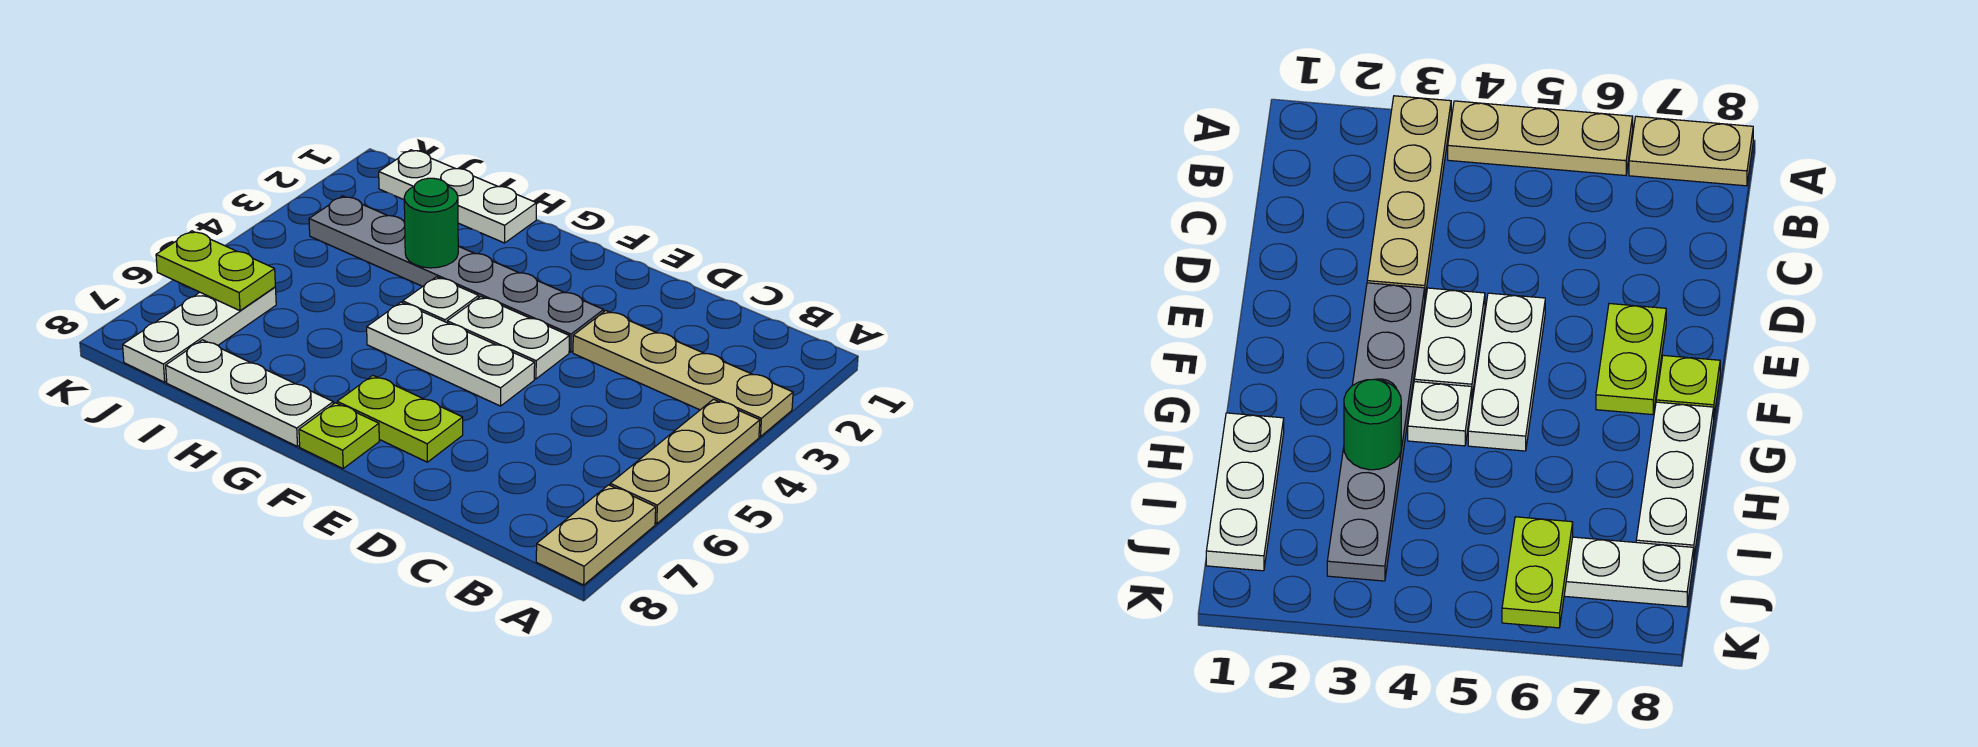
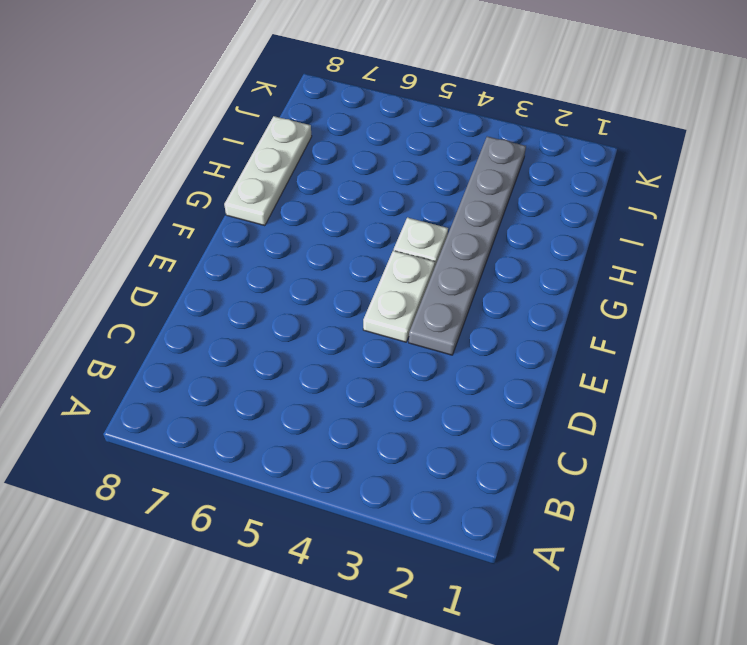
none -> tan plate A3:D3 level 1
none -> tan plate A4:A6 level 1
none -> tan plate A7:A8 level 1

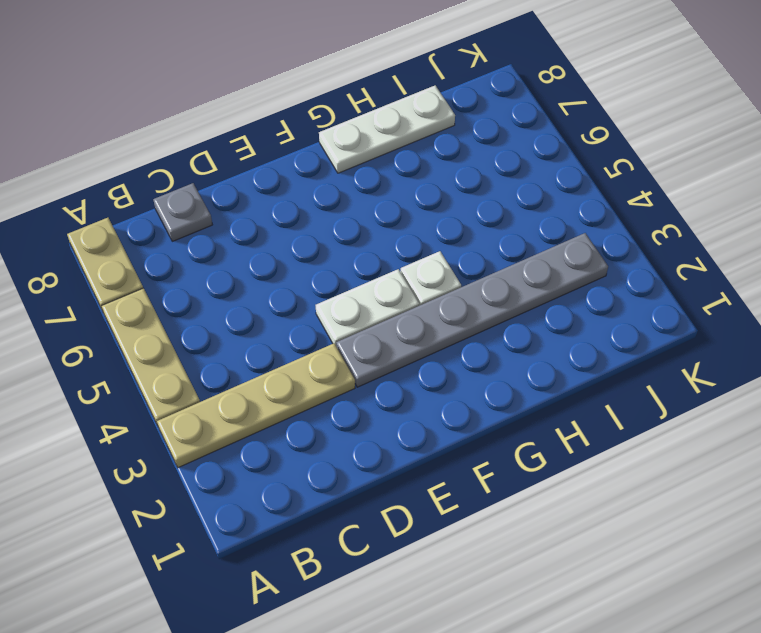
grey plate C8 level 1 -> none
none -> white plate E5:G5 level 1
none -> lime plate E7:F7 level 1
none -> lime plate F8 level 1

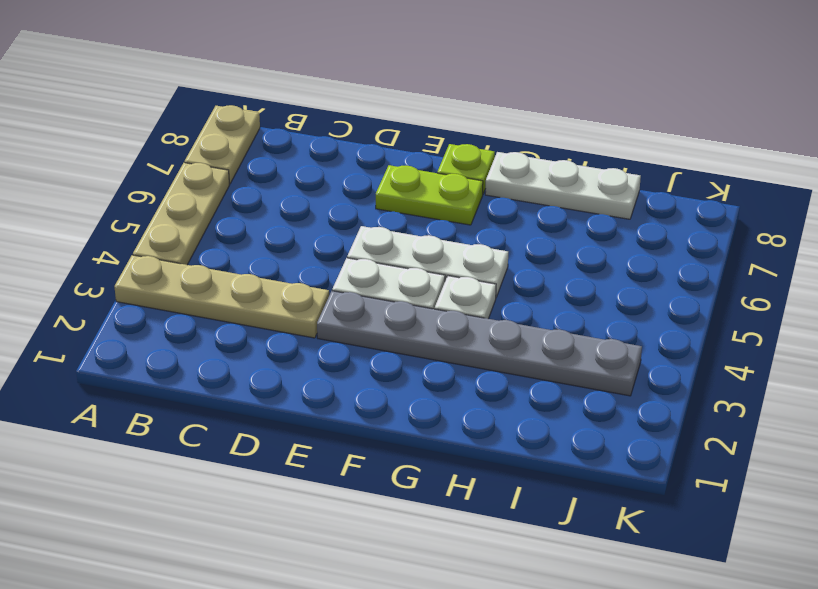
none -> white plate H1:J1 level 1
none -> white plate J6:J8 level 1
none -> green round brick H3 level 2

